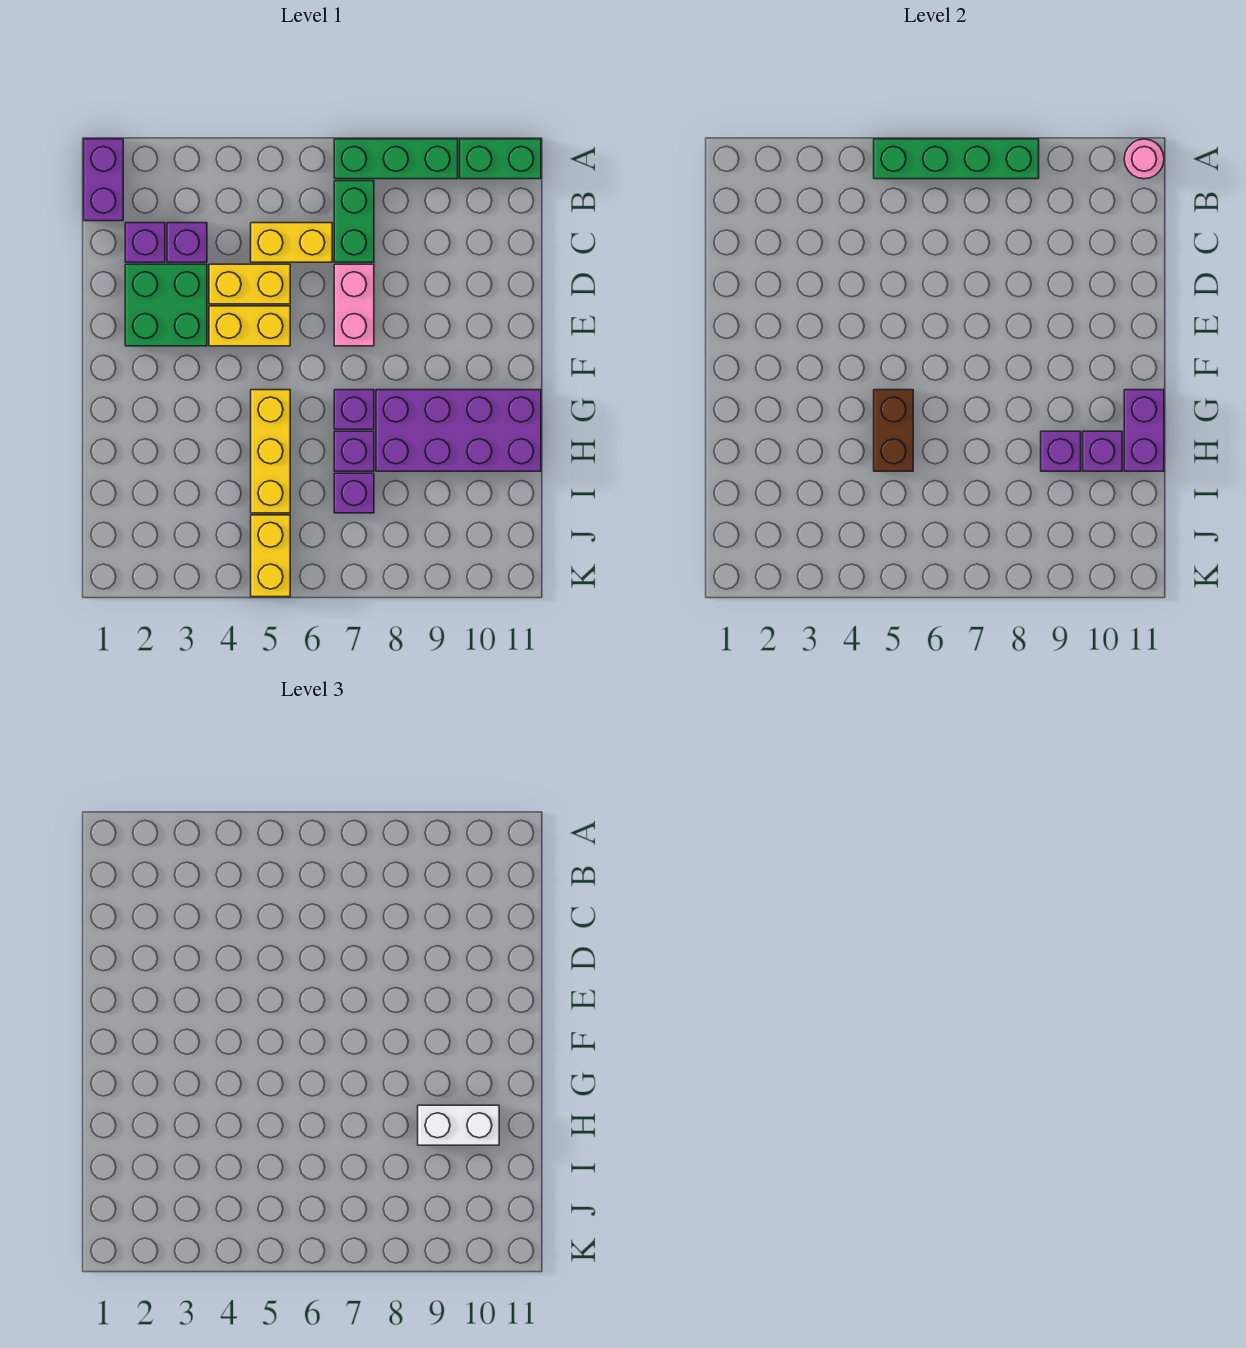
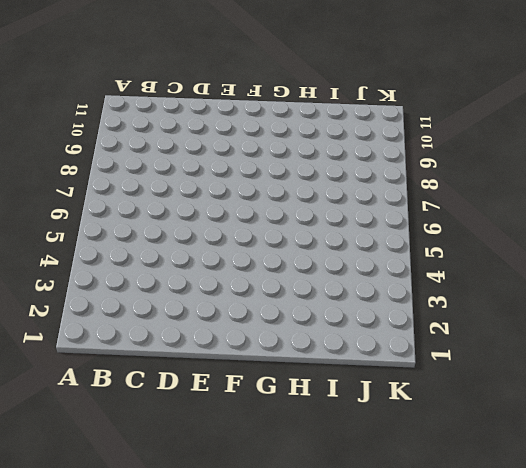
none -> purple brick A1:B1 level 1
none -> green brick A7:A9 level 1
none -> green brick A10:A11 level 1

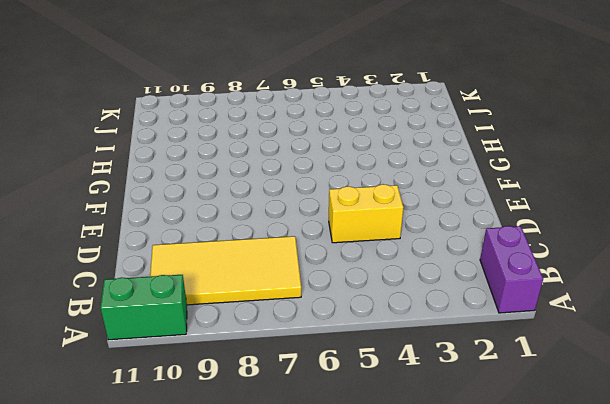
yellow tile B7:C10 level 1 -> green brick B7:C7 level 1
none -> green brick A7:A9 level 1
none -> purple brick C2 level 1
none -> purple brick C3 level 1

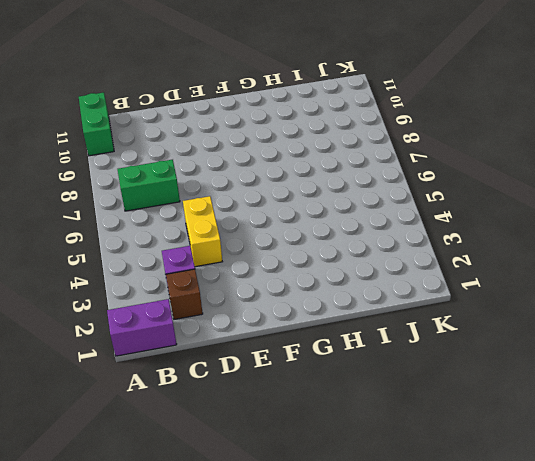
brown brick C2 level 1 -> purple brick C2 level 1
none -> green brick A7:A9 level 1
none -> yellow brick C5:C6 level 1
none -> green brick D2:E3 level 1

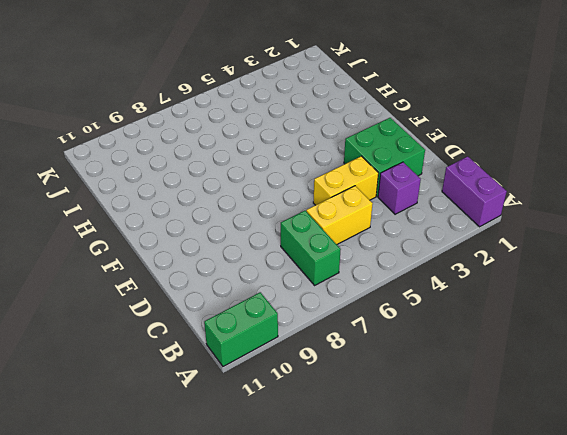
none -> green brick A7:A9 level 1
none -> purple brick C2 level 1
none -> pink brick D7:E7 level 1

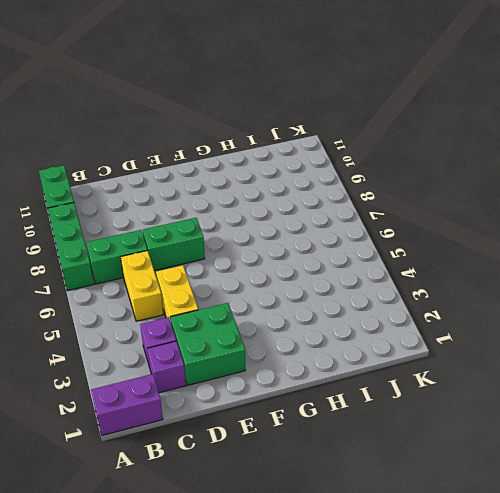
green brick D7:E7 level 1 -> pink brick D7:E7 level 1
none -> yellow brick E4:E5 level 1
none -> yellow brick G5:I5 level 1
none -> purple brick G7 level 1

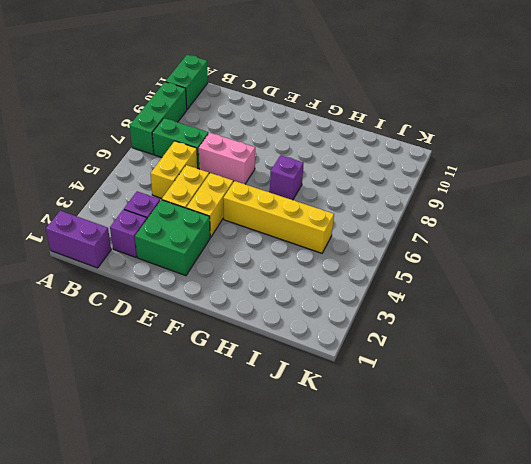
yellow brick F5:I5 level 1 -> yellow brick G5:I5 level 1
none -> purple brick G8:H11 level 1
none -> purple brick H7 level 1
none -> purple brick I7 level 1

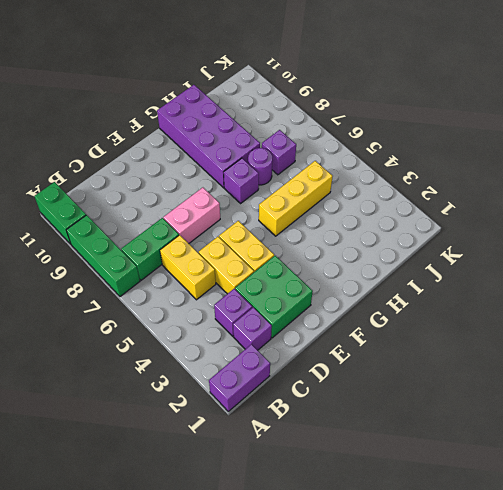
purple round brick H7 level 1 -> purple brick H7 level 1
none -> yellow brick J5:K5 level 1
none -> green brick A5:A8 level 2
none -> pink round brick A11 level 2

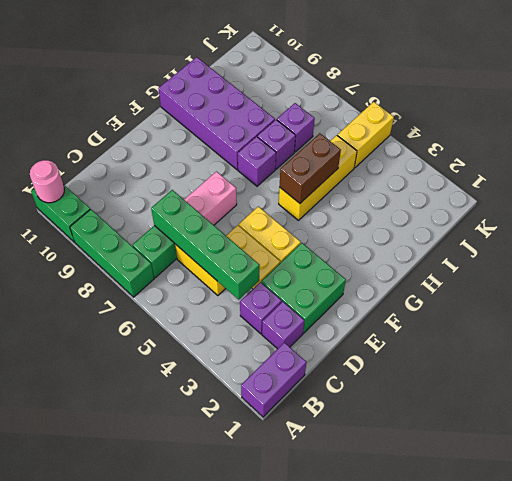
green brick C4:C7 level 2 -> green brick A5:A8 level 2
none -> purple brick G11:H11 level 2
none -> purple brick H9 level 2
none -> purple brick H10 level 2

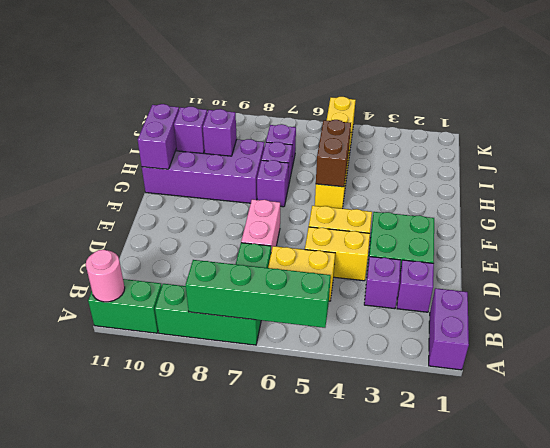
none -> white brick H9:H10 level 3

